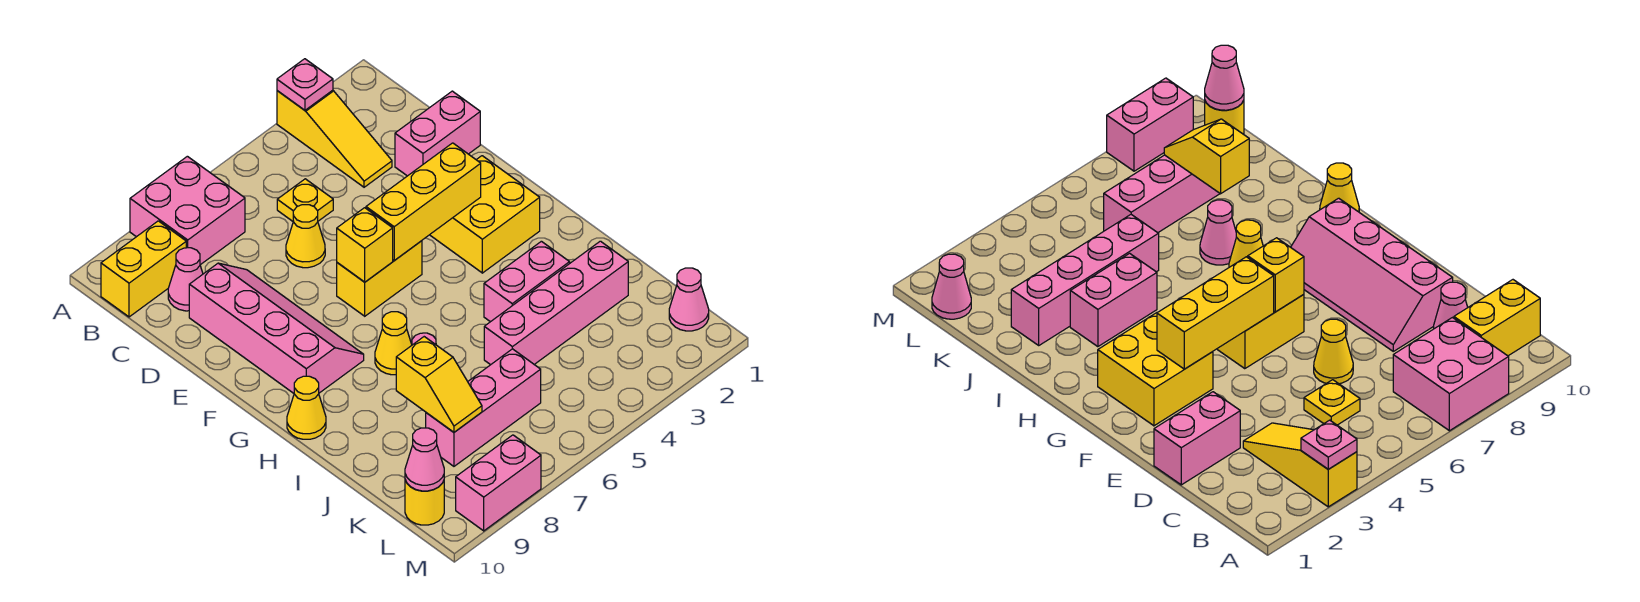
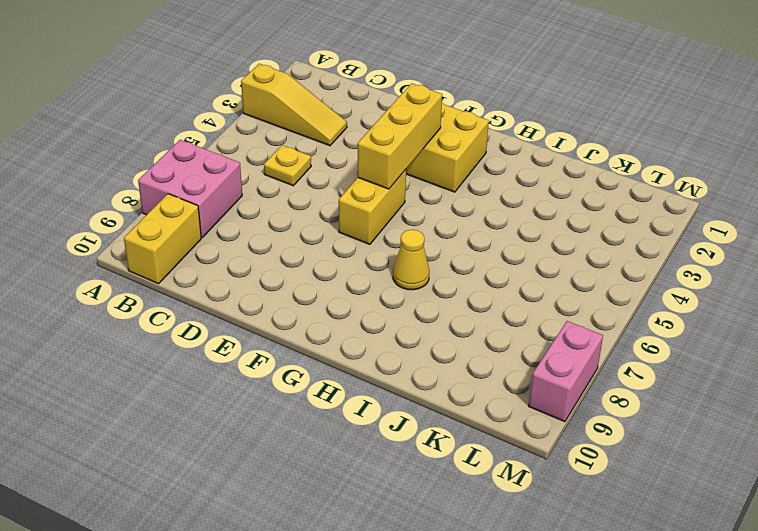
none -> pink cone C9 level 1
none -> pink brick D1:D2 level 1
none -> yellow cone D6 level 1

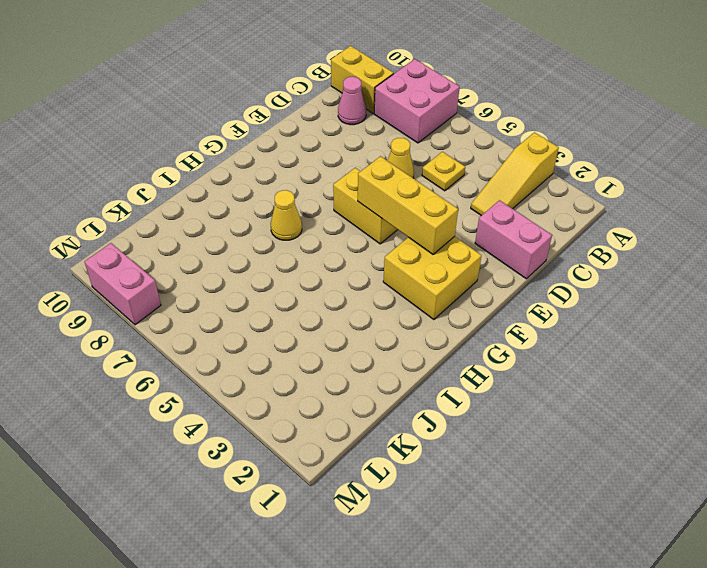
none -> pink slope D8:G9 level 1 top 9
none -> yellow cone H10 level 1
none -> pink brick I3:I4 level 1

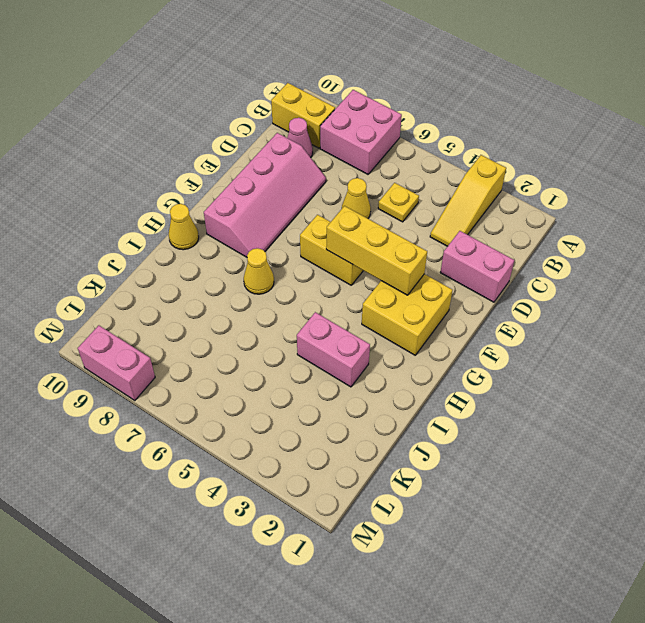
none -> pink cone I7 level 1
none -> pink brick J2:J5 level 1
none -> pink brick K6:K8 level 1

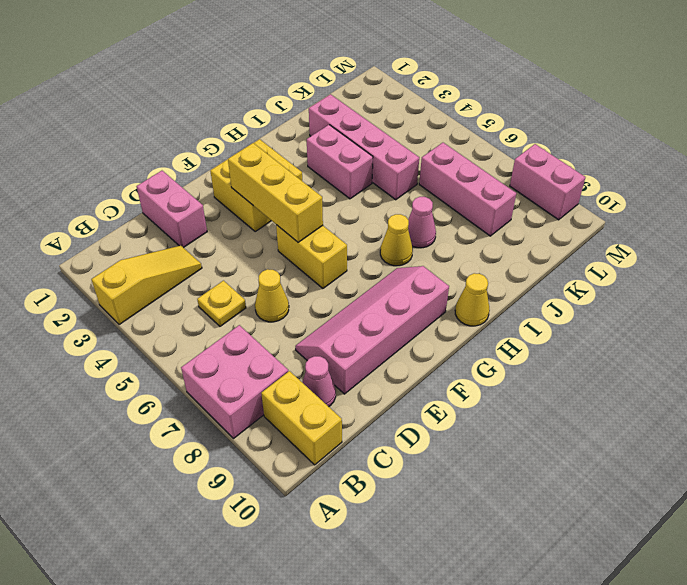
none -> pink cone L1 level 1
none -> yellow round brick L10 level 1
none -> pink plate A3 level 2

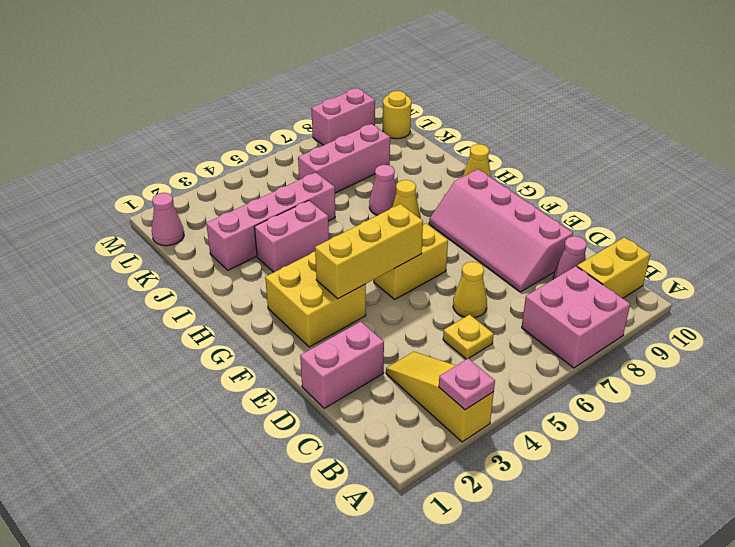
none -> yellow brick F6 level 2
none -> yellow slope J8:K8 level 2 top J
none -> pink cone L10 level 2

